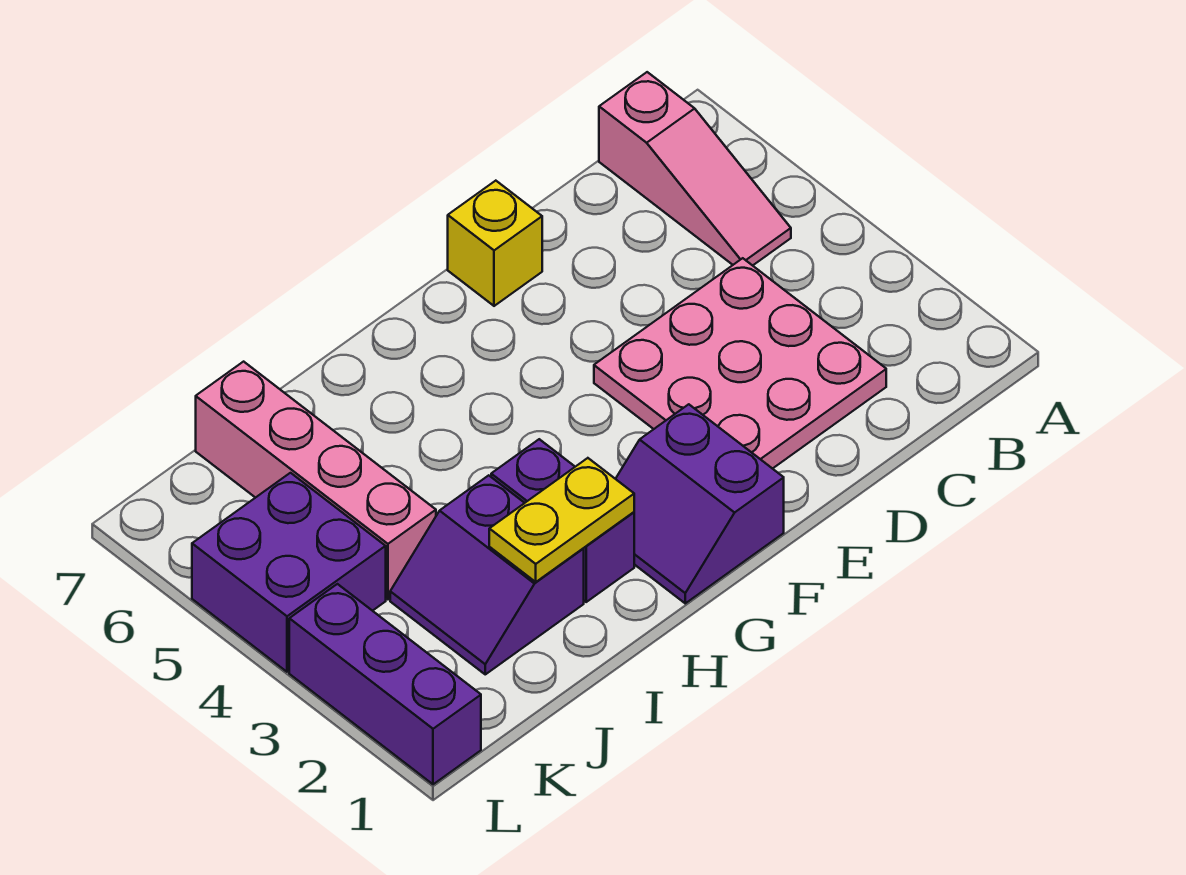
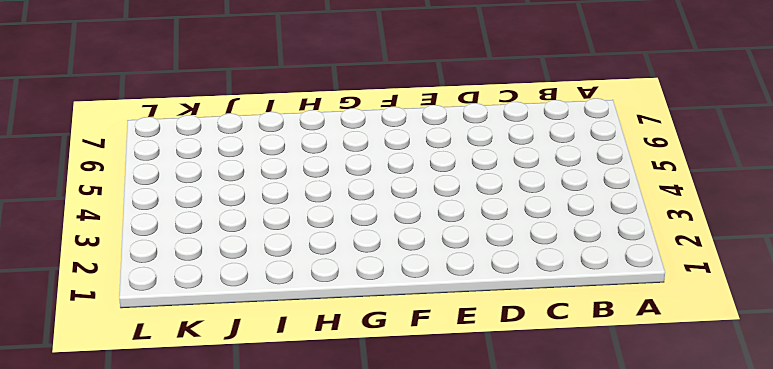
none -> pink slope B5:B7 level 1 top 7
none -> pink plate C2:E4 level 1

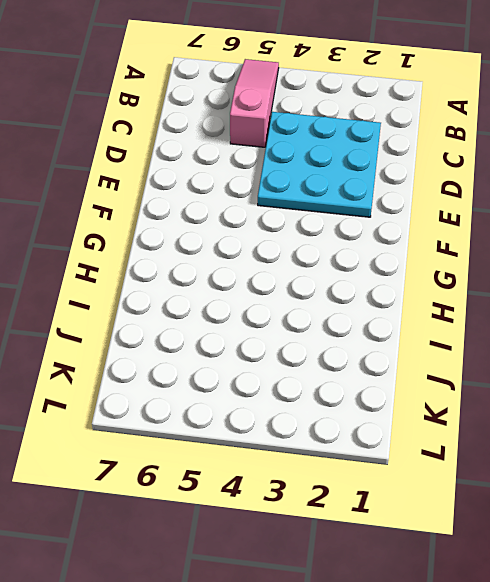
pink slope A5:C5 level 1 top C -> pink slope B5:B7 level 1 top 7
cyan plate C2:E4 level 1 -> pink plate C2:E4 level 1
none -> yellow brick E7 level 1
none -> purple slope F1:G2 level 1 top F

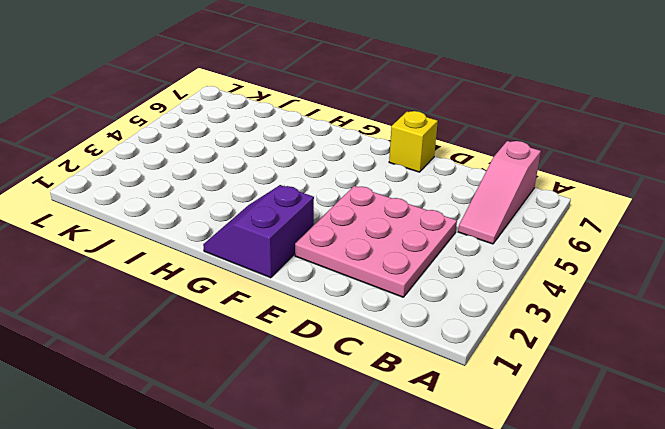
none -> purple brick H2:H3 level 1
none -> purple slope I2:J3 level 1 top I

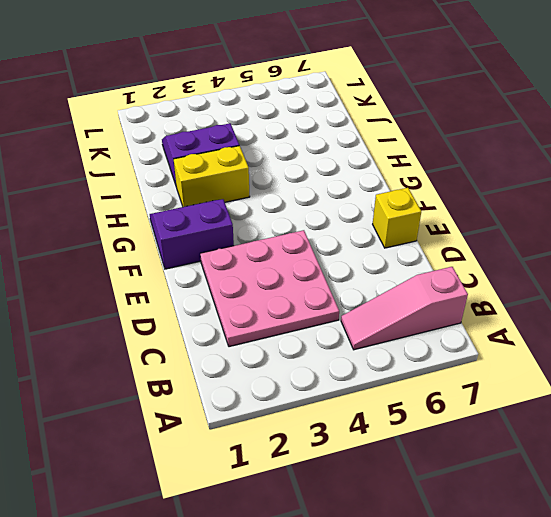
yellow brick H2:H3 level 1 -> purple brick H2:H3 level 1
none -> pink brick J4:J7 level 1
none -> purple brick K4:L5 level 1

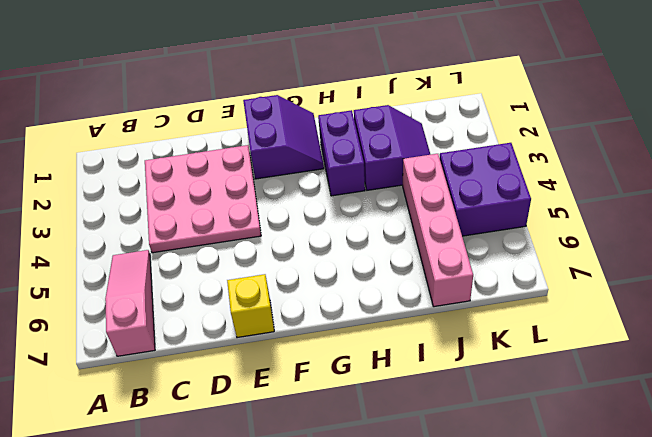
none -> purple brick L1:L3 level 1
none -> yellow plate H2:I2 level 2

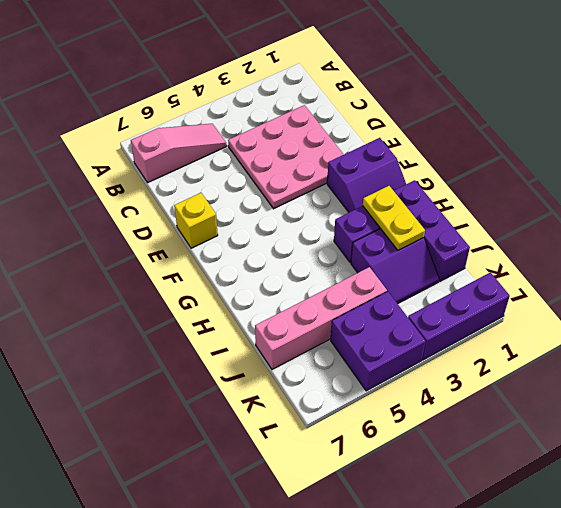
purple brick H1:J1 level 1 -> none

